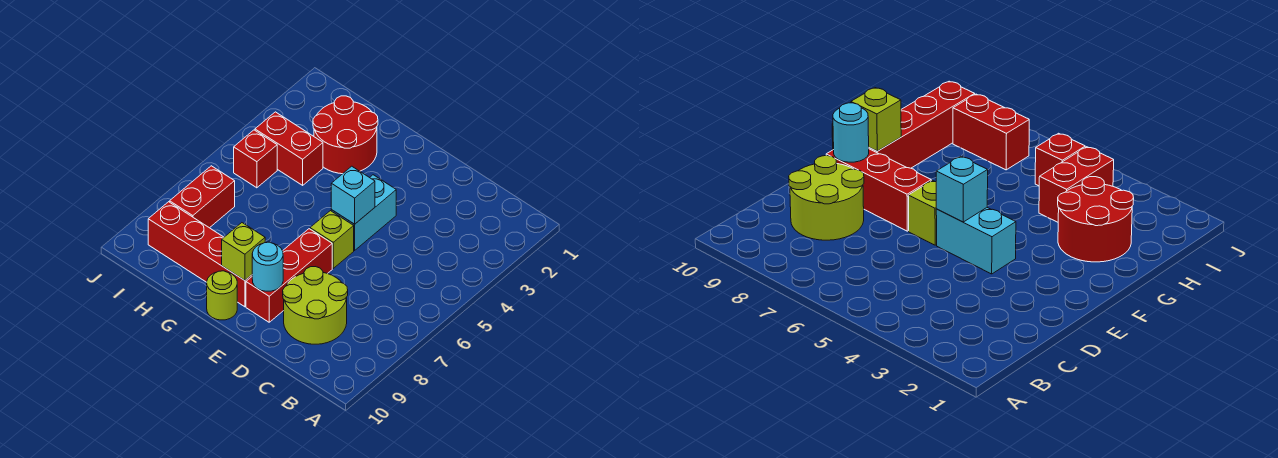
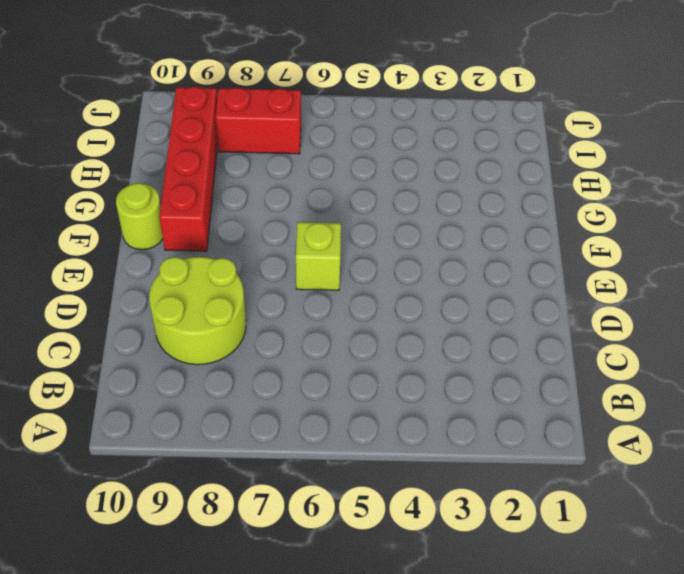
none -> cyan brick E4:E5 level 1
none -> red brick E7:E9 level 1
none -> red round brick G2:H3 level 1

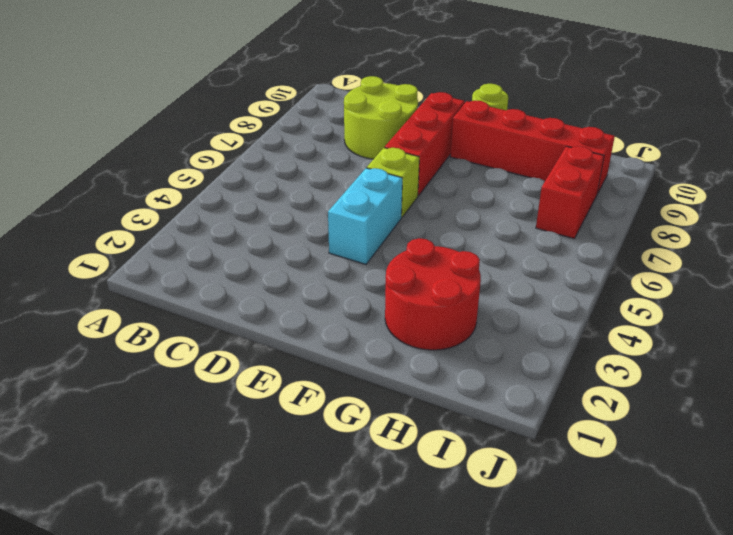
none -> red brick H4:I4 level 1
none -> red brick I5 level 1
none -> cyan brick E5 level 2

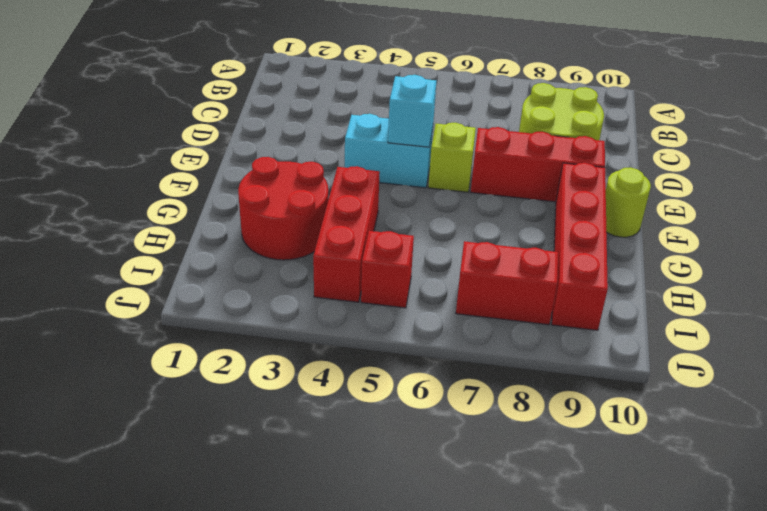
red brick G4:I4 level 1 -> red brick H4:I4 level 1
none -> cyan round brick E9 level 2
none -> lime brick F9 level 2

